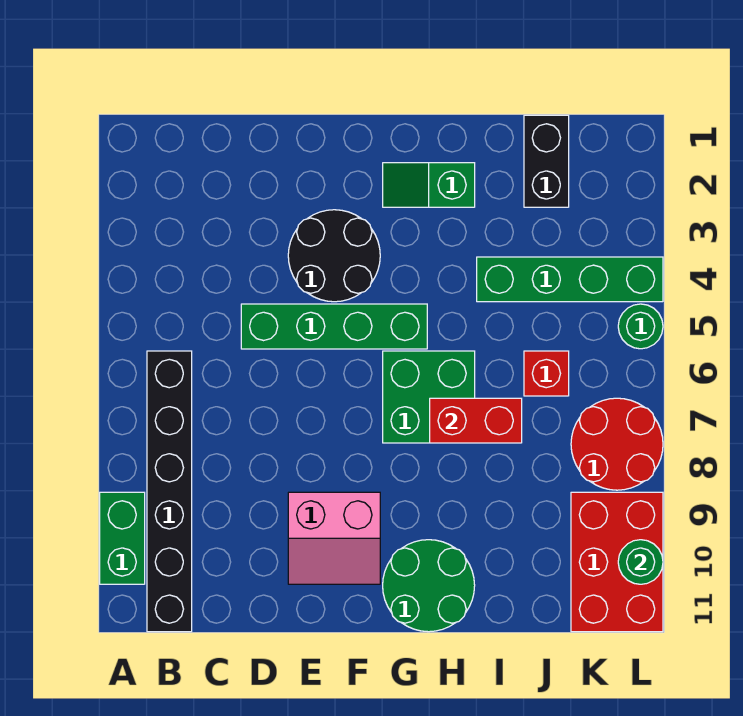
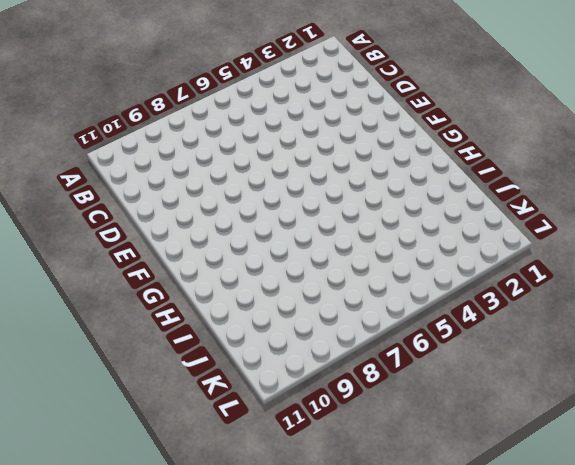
none -> green brick A9:A10 level 1
none -> black brick B6:B11 level 1
none -> green brick D5:G5 level 1

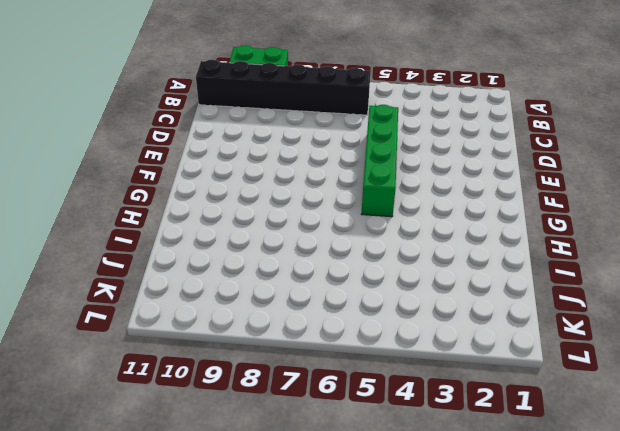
none -> black round brick E3:F4 level 1
none -> pink slope E9:F10 level 1 top 9
none -> green slope G2:H2 level 1 top H

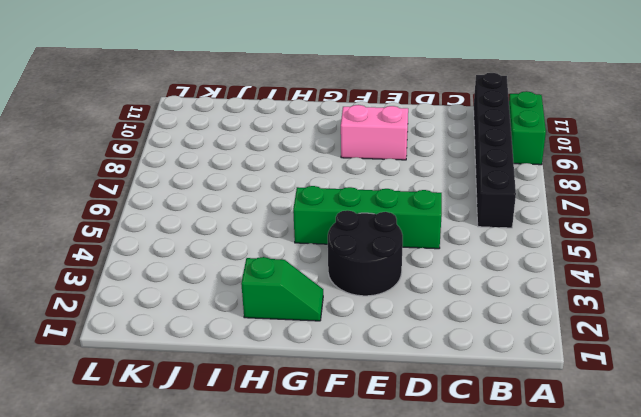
none -> green brick G6:H7 level 1
none -> green round brick G10:H11 level 1
none -> green brick I4:L4 level 1

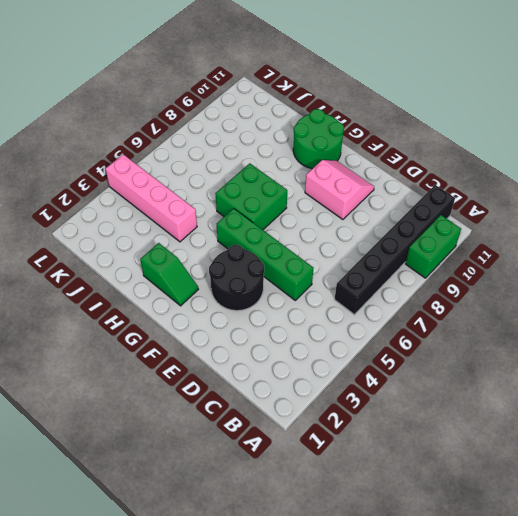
pink brick I4:L4 level 1 -> green brick I4:L4 level 1
none -> black brick J1:J2 level 1
none -> red brick J6 level 1
none -> red round brick K7:L8 level 1

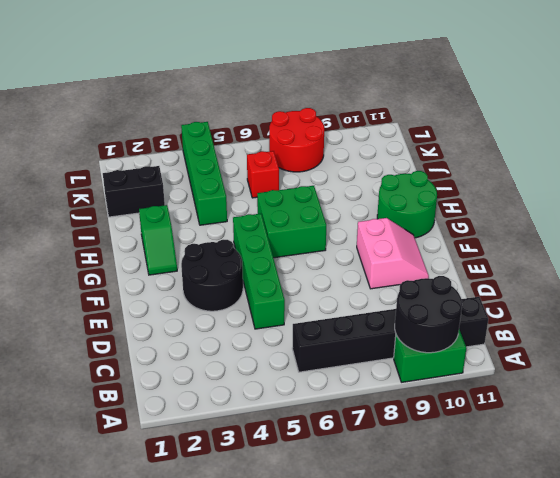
black round brick A9:B10 level 2 -> none
none -> red brick K9:L11 level 1
none -> green round brick L5 level 1
none -> red brick H7:I7 level 2

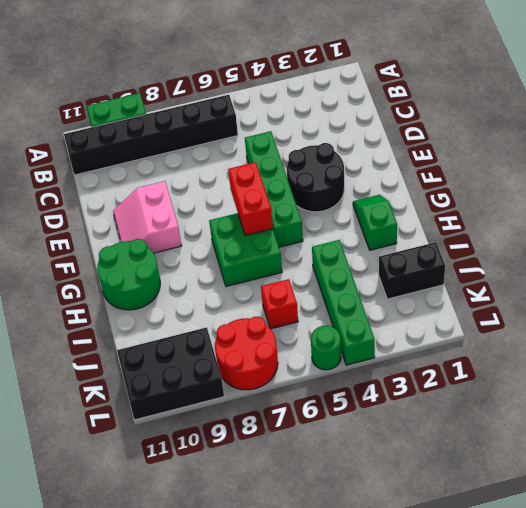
red brick F6:G6 level 2 -> red brick H7:I7 level 2
black brick K9:L11 level 1 -> red brick K9:L11 level 1
none -> green round brick L10 level 2

